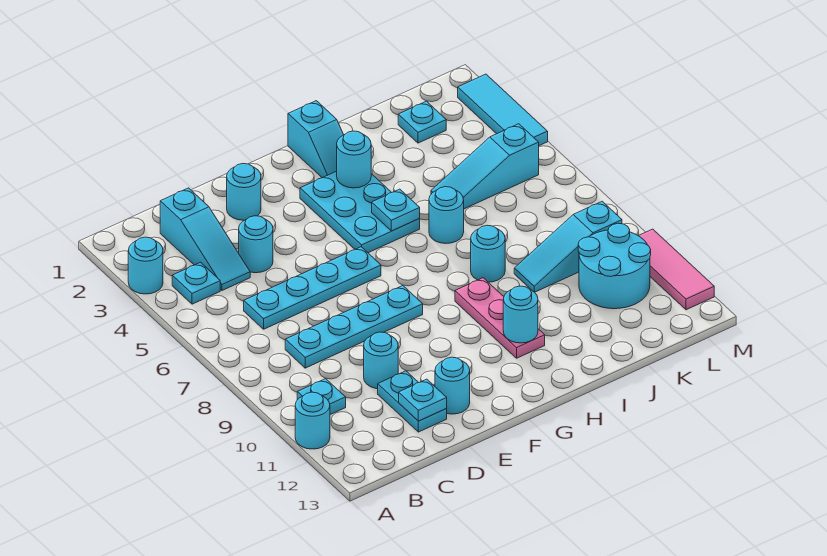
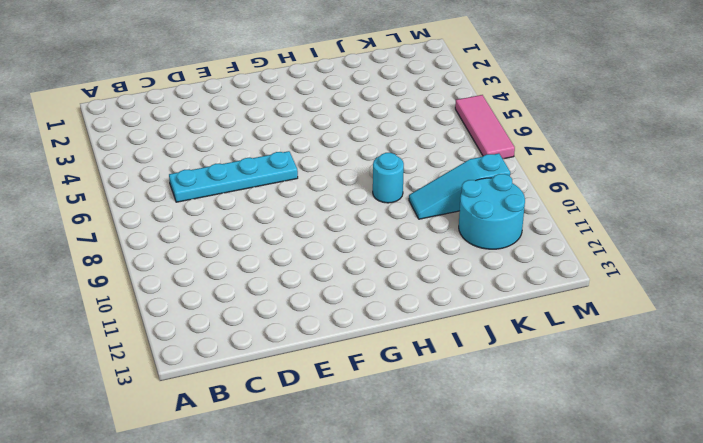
pink tile M5:M7 level 1 -> pink tile M10:M12 level 1
none -> cyan round brick A3 level 1
none -> cyan round brick A11 level 1
none -> cyan plate B4 level 1

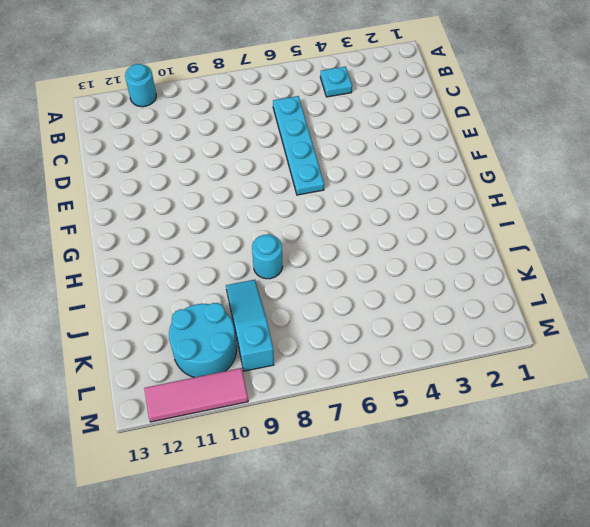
none -> cyan round brick A3 level 1
none -> cyan plate B10 level 1
none -> cyan slope C2:C4 level 1 top 2

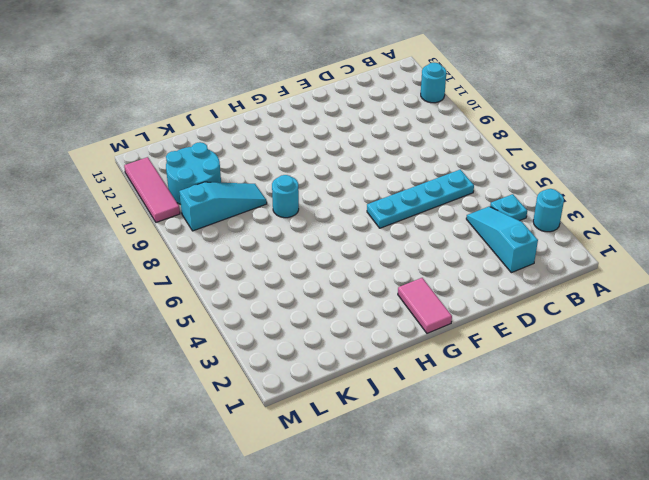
pink tile G1:G2 level 1 -> none
none -> cyan plate B10 level 1
none -> cyan plate C8:F8 level 1
none -> cyan round brick D4 level 1

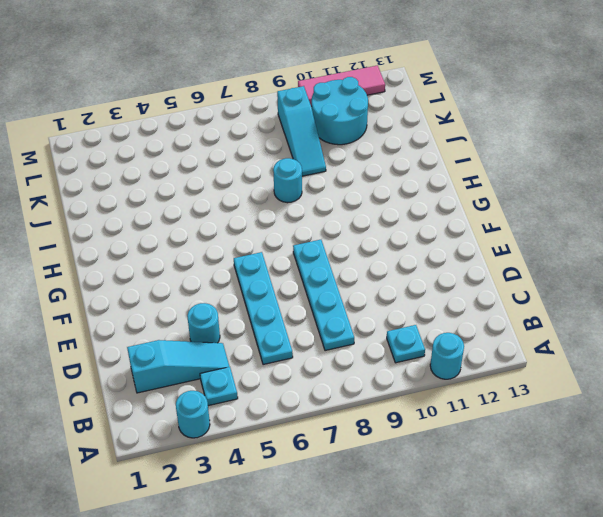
none -> cyan round brick D10 level 1
none -> cyan plate D11:D12 level 1
none -> cyan round brick E2 level 1

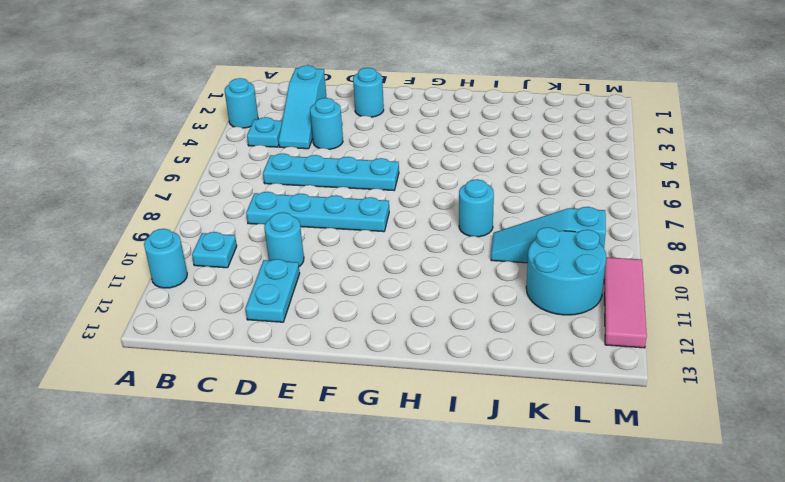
none -> cyan round brick E12 level 1
none -> cyan plate G3:H5 level 1
none -> cyan slope H1:H2 level 1 top 1

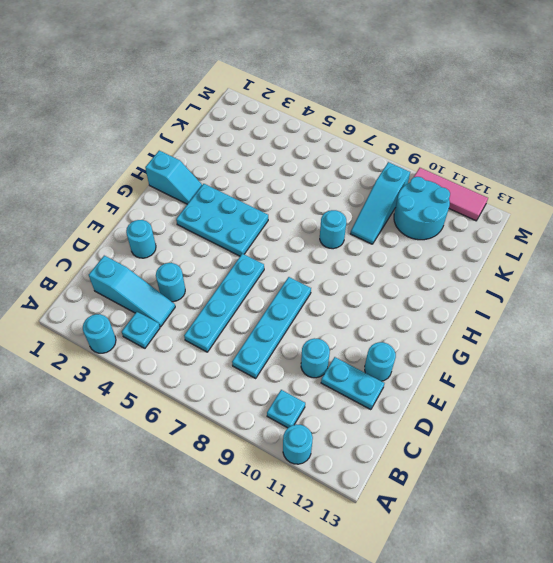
none -> pink plate H9:H11 level 1
none -> cyan round brick I6 level 1
none -> cyan slope J5:L5 level 1 top L

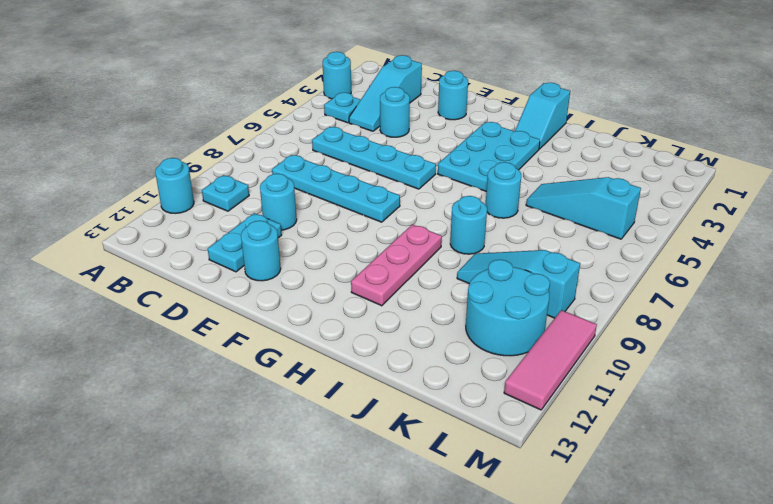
none -> cyan plate K2 level 1
none -> cyan tile M2:M4 level 1
none -> cyan plate D12 level 2

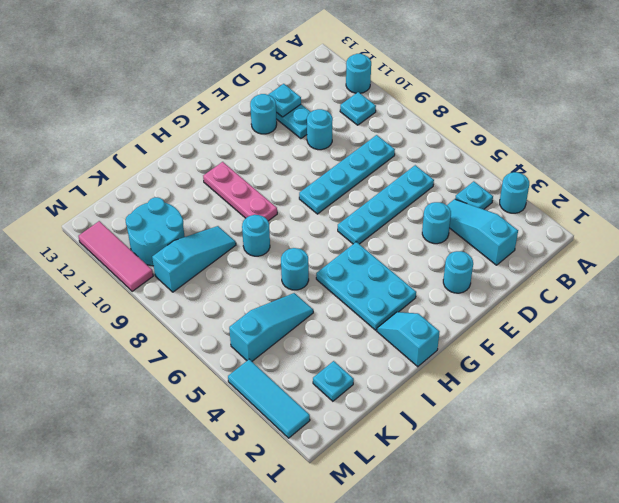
none -> cyan round brick H3 level 2
none -> cyan plate H5 level 2
none -> cyan round brick H11 level 2

